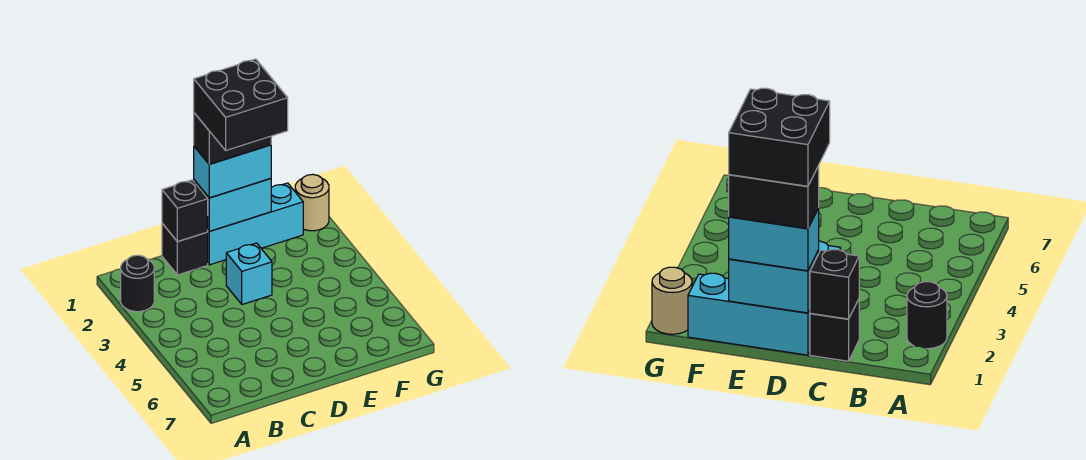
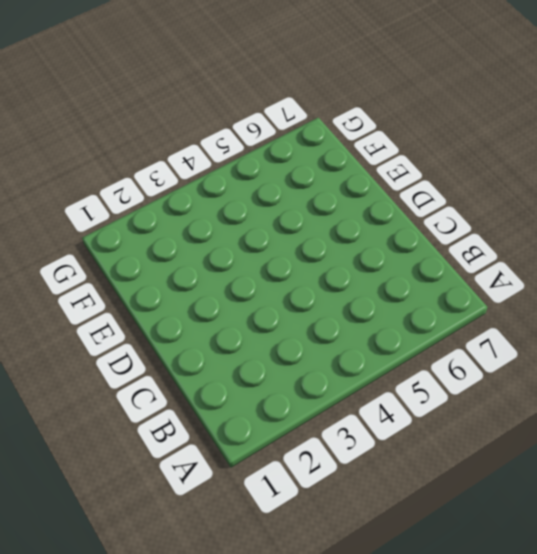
none -> black round brick A2 level 1
none -> black brick C1 level 1

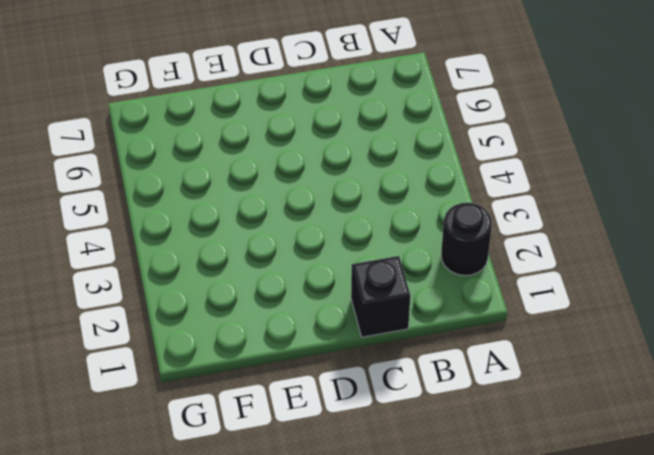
none -> cyan brick D1:F1 level 1
none -> cyan brick D3 level 1

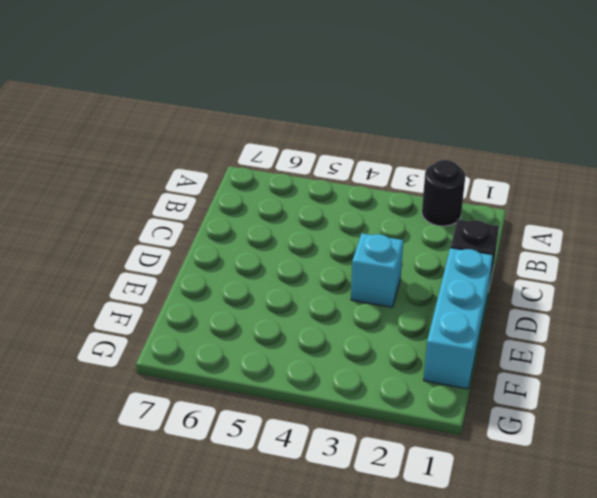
none -> tan round brick G1 level 1
none -> black brick C1 level 2

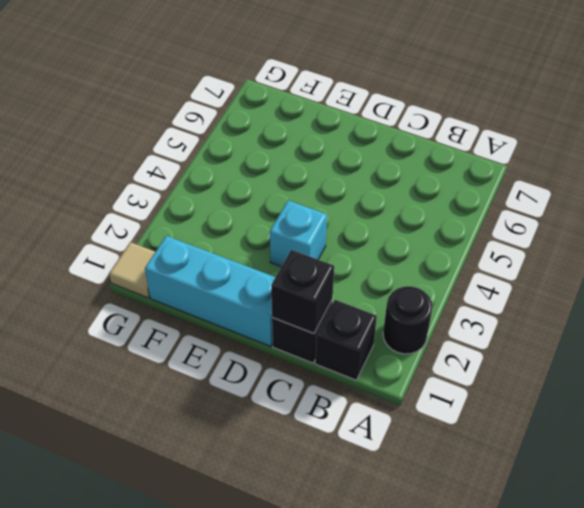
black brick B1 level 1 -> none
tan tile G1 level 1 -> tan round brick G1 level 1
none -> cyan brick D1:E1 level 2
none -> cyan brick D1:E1 level 3

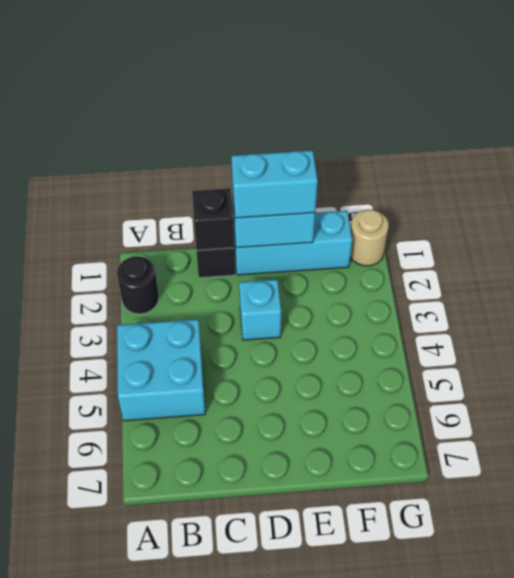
cyan brick A4:B5 level 1 -> none
none -> black brick D1:E1 level 4
none -> black brick D1:E2 level 5

